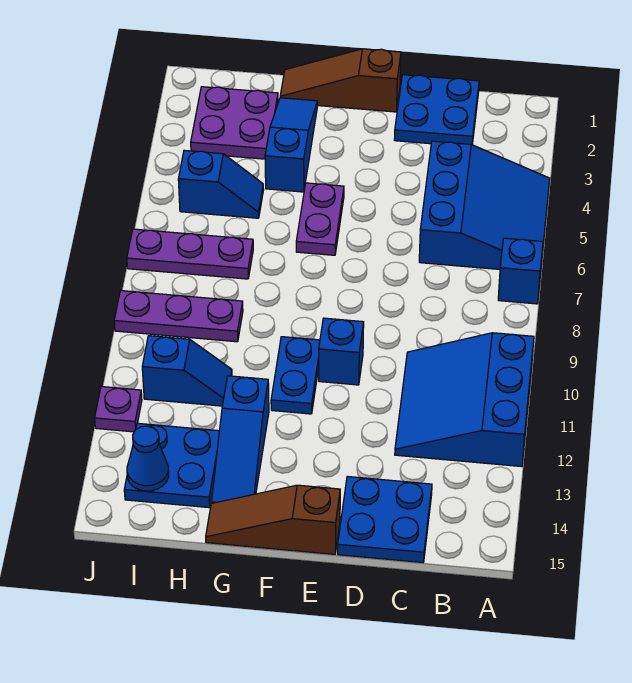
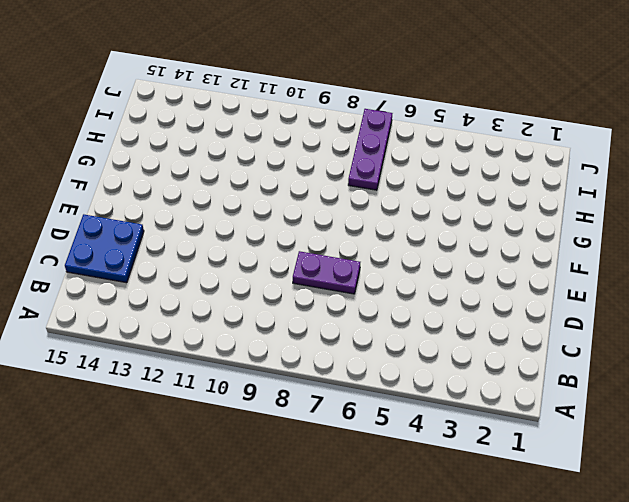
purple plate D7:D8 level 1 -> purple plate F5:F6 level 1
none -> blue slope A4:C6 level 1 top C
none -> blue brick A7 level 1
none -> blue slope A10:C12 level 1 top A

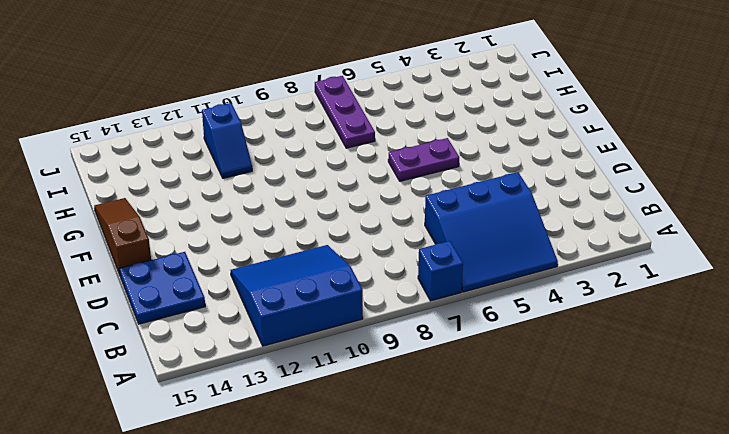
none -> blue plate C1:D2 level 1
none -> brown slope E1:G1 level 1 top E
none -> blue brick E10 level 1

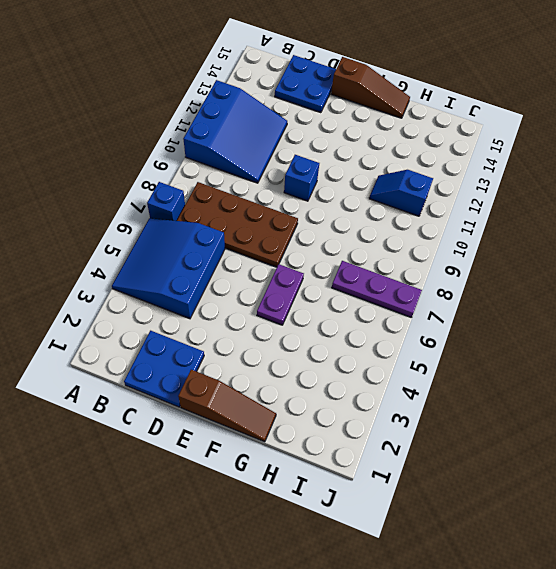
brown plate B7:E8 level 1 -> none
none -> blue plate F10:F11 level 1
none -> blue slope G2:G4 level 1 top 4
none -> blue slope G12:G14 level 1 top 12

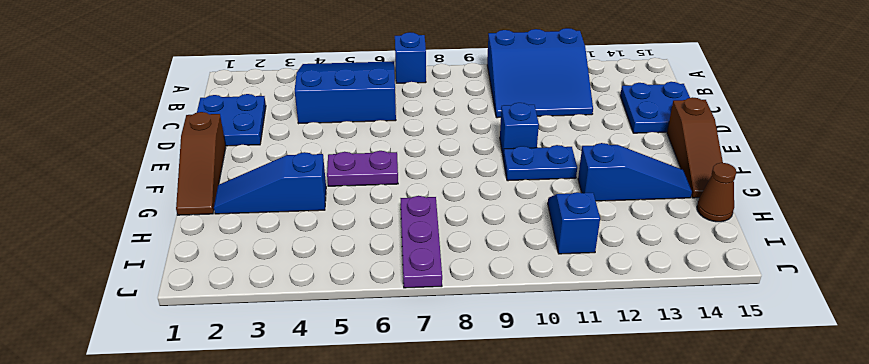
brown cone H15 level 1 -> none
none -> purple plate H2:I3 level 1
none -> blue slope H5:I5 level 1 top I
none -> purple plate H9:J9 level 1

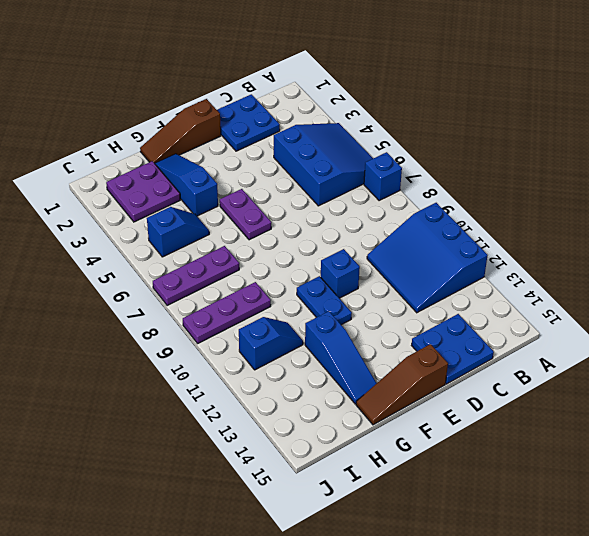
none -> blue plate H13:I14 level 1
none -> purple plate J12 level 1
none -> blue cone I14 level 2

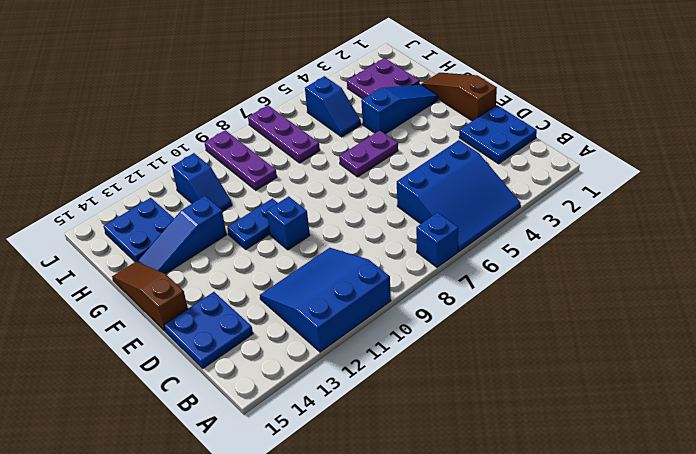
none -> purple plate J12 level 1
none -> blue cone I14 level 2

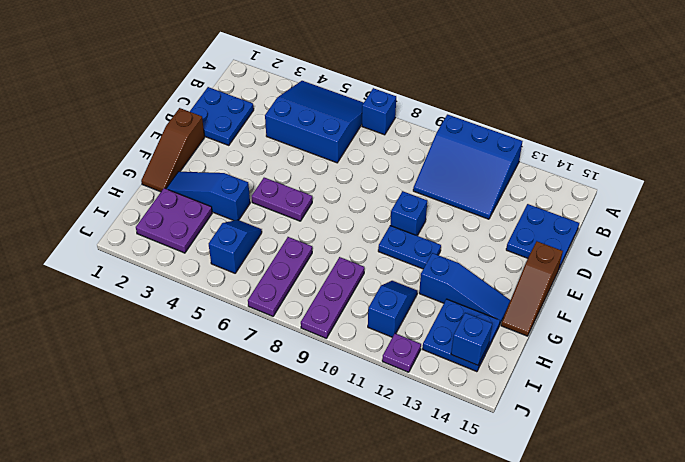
blue brick I14 level 2 -> blue cone I14 level 2

